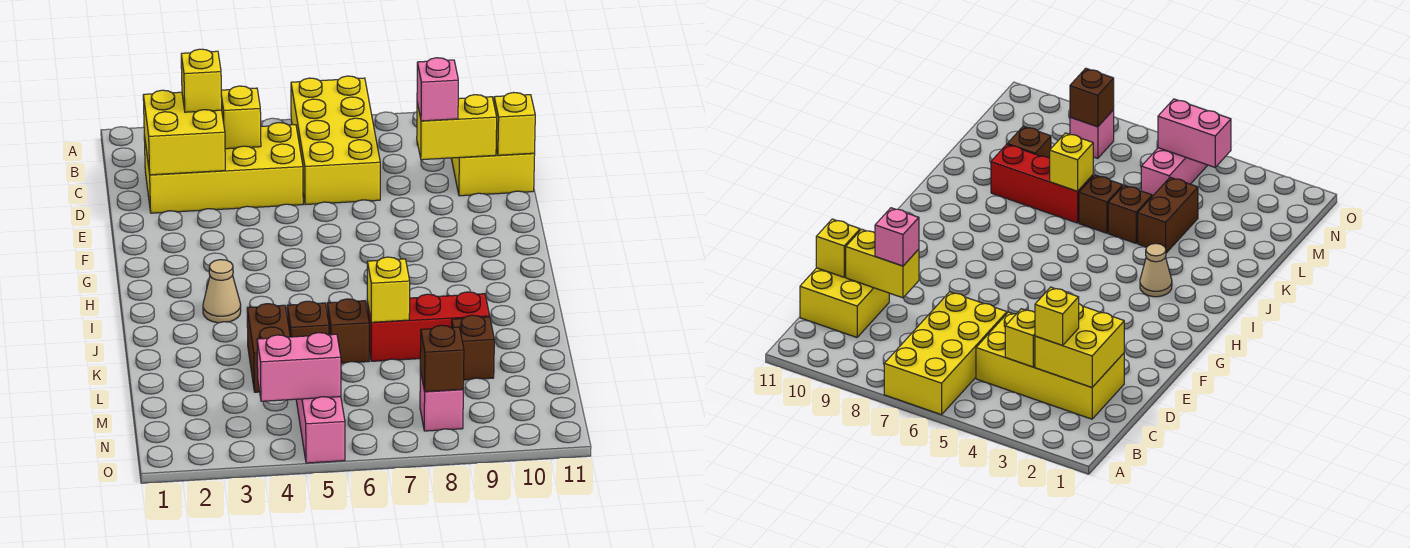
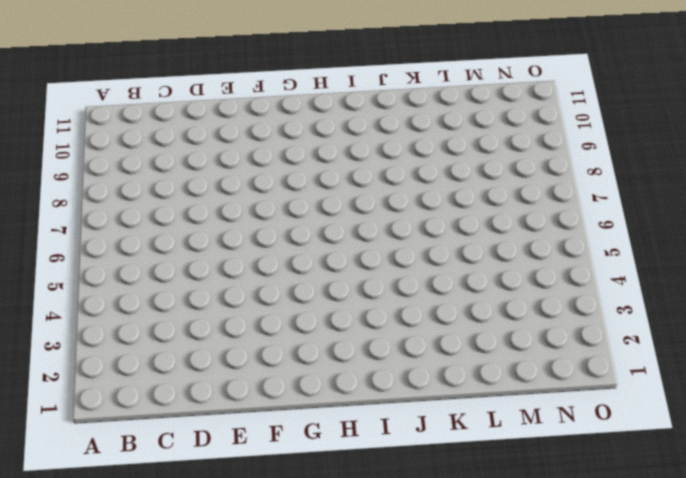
none -> yellow brick A6:D7 level 1
none -> yellow brick C2:D5 level 1
none -> yellow brick C10:D11 level 1

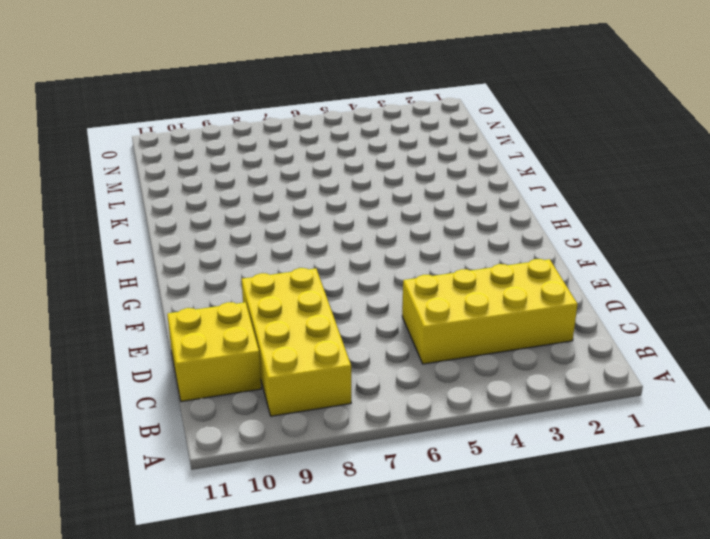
yellow brick B8:E9 level 1 -> yellow brick A6:D7 level 1
none -> tan cone I3 level 1
none -> brown brick K4:L4 level 1
none -> brown brick K5 level 1

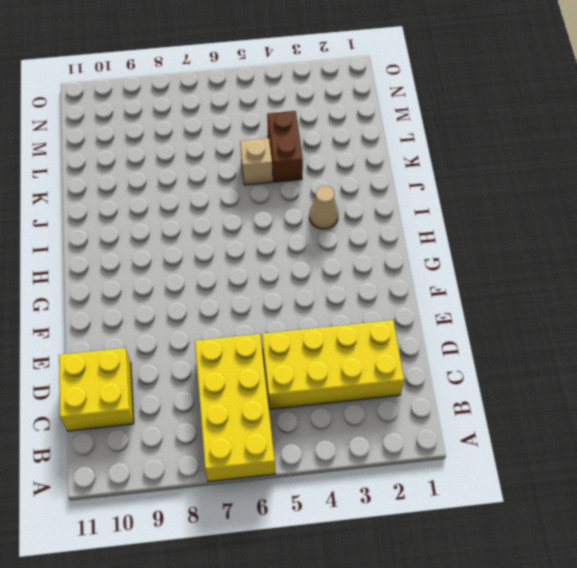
tan brick K5 level 1 -> brown brick K5 level 1
none -> brown brick K6 level 1
none -> red brick K7:K9 level 1
none -> brown brick L9 level 1

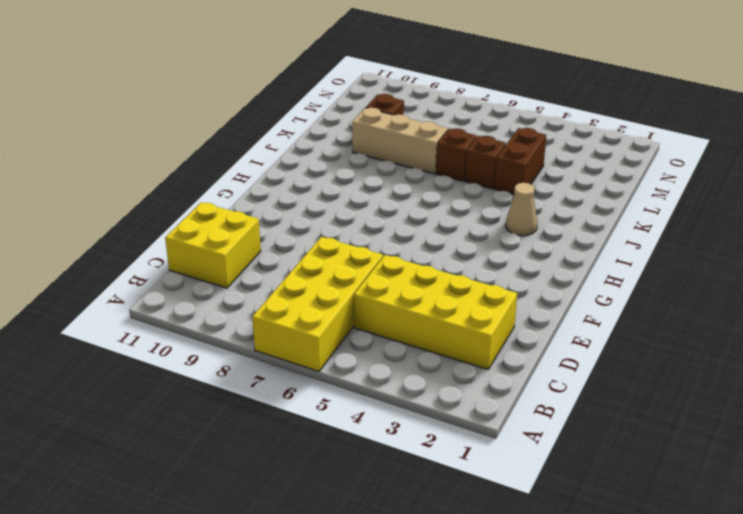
tan brick K7:K9 level 1 -> red brick K7:K9 level 1
none -> pink brick M5:O5 level 1
none -> pink brick N8 level 1
none -> yellow brick C2:D3 level 2

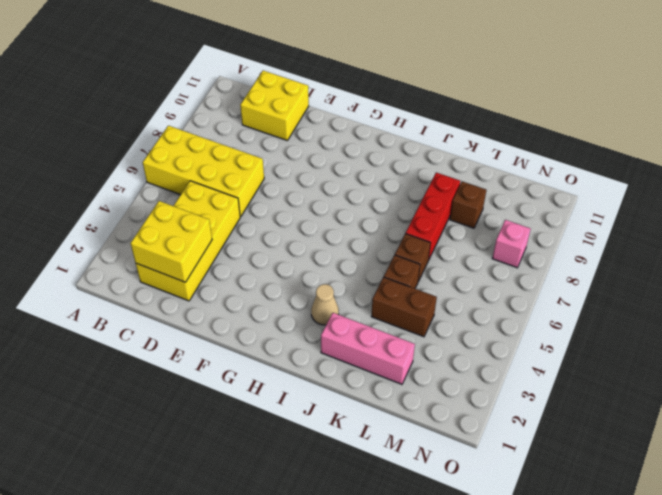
pink brick J2:L2 level 1 -> pink brick M5:O5 level 1
none -> yellow brick C4 level 2
none -> yellow brick D9:D10 level 2
none -> yellow brick D11 level 2

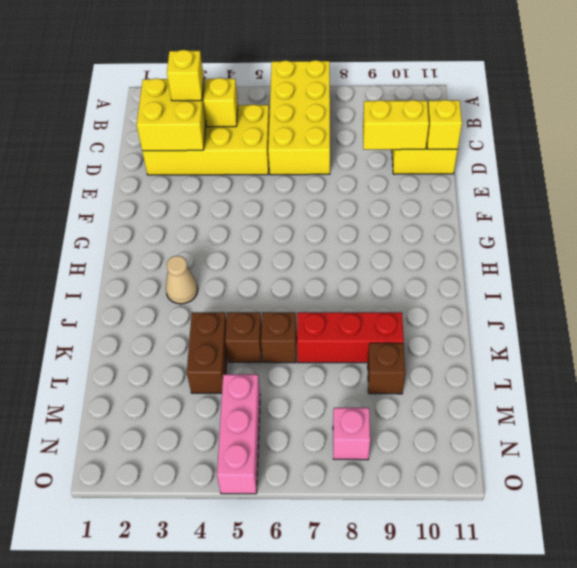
none -> yellow brick K7 level 2
none -> pink brick N4:N5 level 2
none -> brown brick N8 level 2

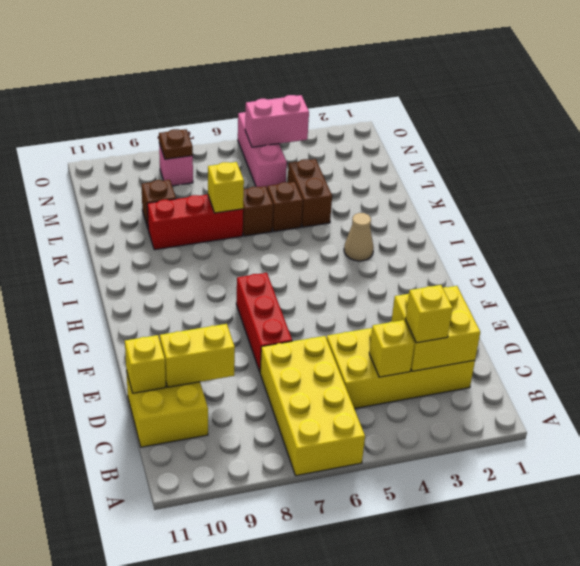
red brick E7:G7 level 1 -> none
brown plate N8 level 2 -> brown brick N8 level 2
none -> pink brick D9 level 3

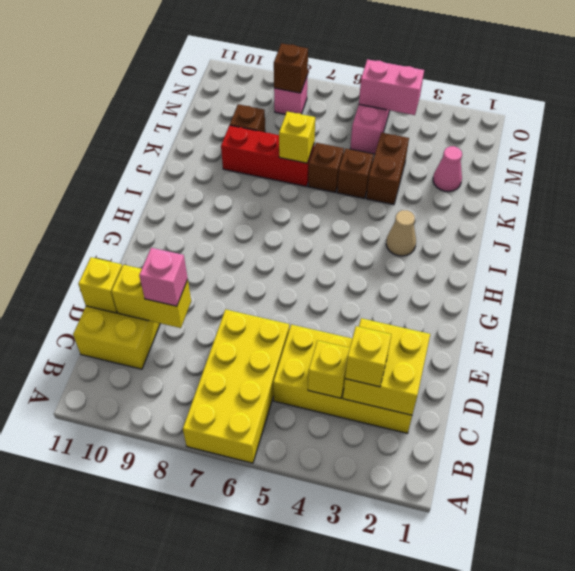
pink cone L2 level 1 -> none

